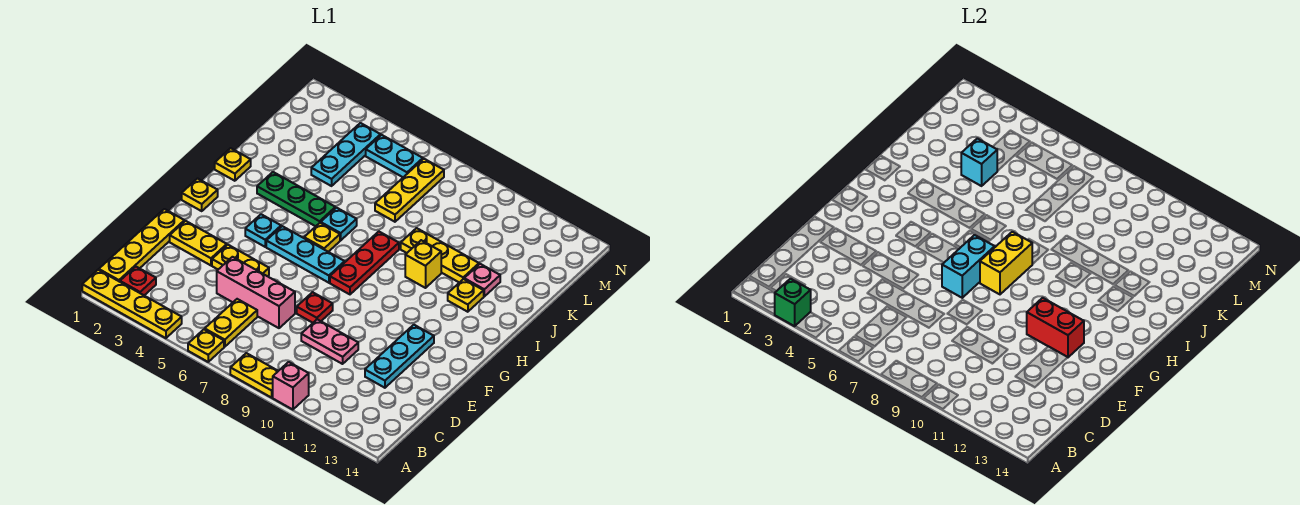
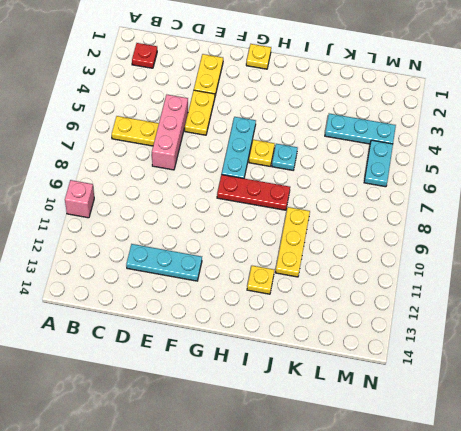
none -> yellow plate A1:A4 level 1
none -> yellow plate A6 level 1
none -> yellow plate A8:A9 level 1
none -> yellow plate B1:E1 level 1

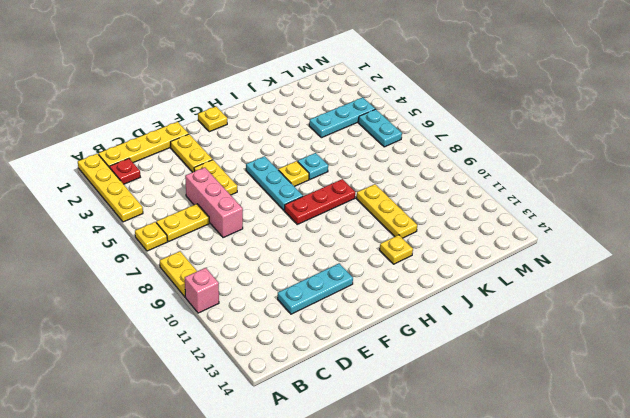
none -> pink plate D9:D10 level 1
none -> red plate E8 level 1
none -> cyan plate G4 level 1
none -> yellow plate I1 level 1

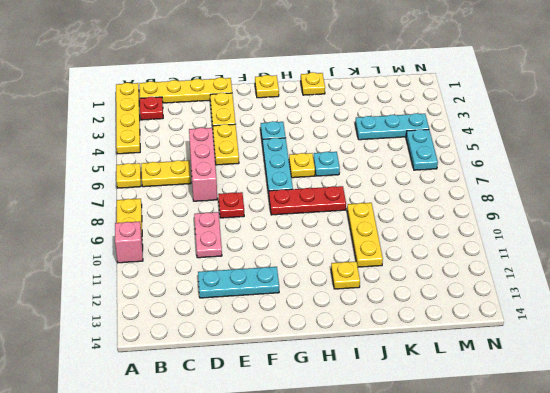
none -> green plate I3:I5 level 1
none -> yellow brick I10 level 1
none -> pink plate J12 level 1
none -> yellow plate K7:M7 level 1

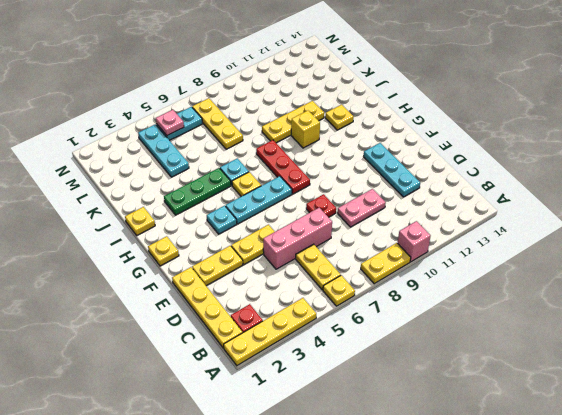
pink plate M5 level 2 -> pink plate J12 level 1
none -> green brick A3 level 2
none -> cyan brick F7:G7 level 2
none -> red brick F11:F12 level 2
none -> yellow brick G8:H8 level 2

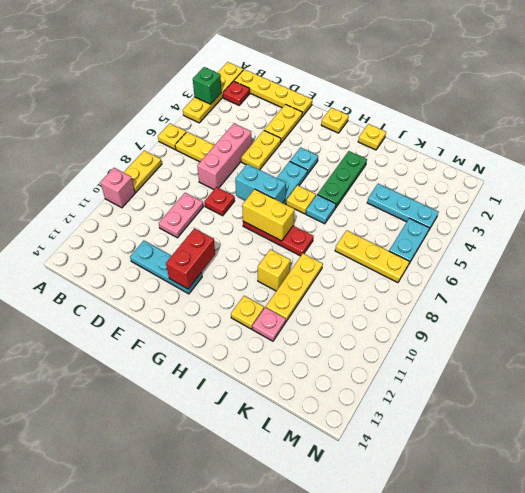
none -> cyan brick K4 level 2

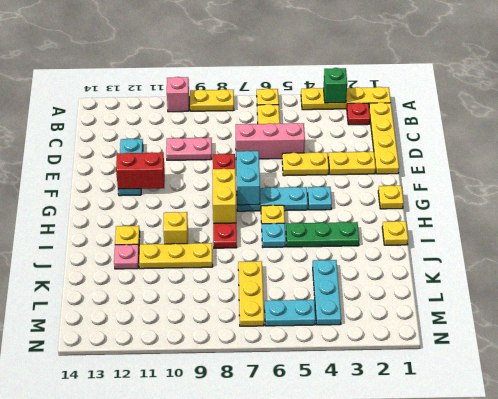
none -> cyan brick K4 level 2

